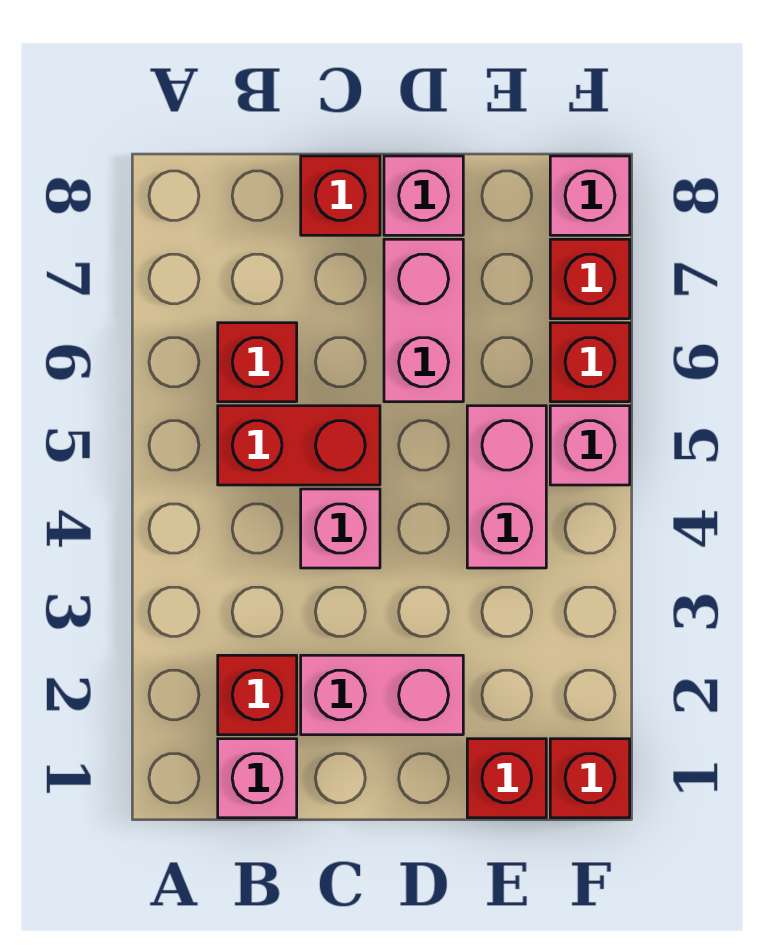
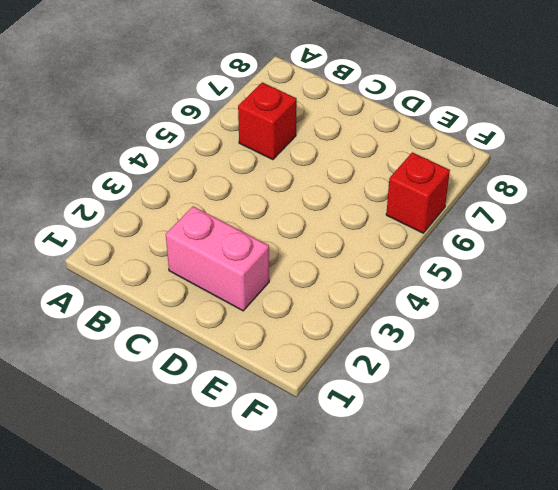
none -> pink brick B1 level 1
none -> red brick B2 level 1
none -> red brick B5:C5 level 1

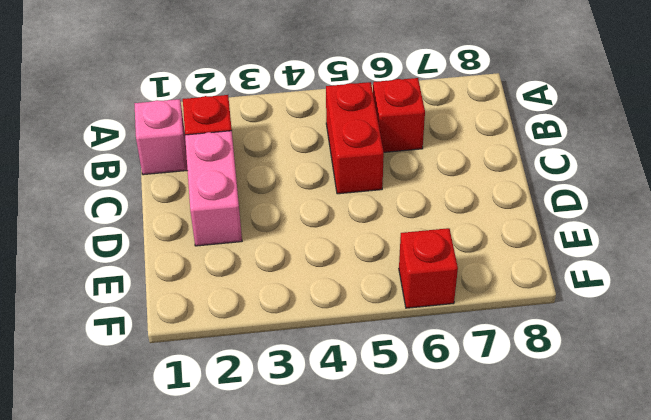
none -> pink brick C4 level 1
none -> red brick C8 level 1
none -> pink brick D6:D7 level 1

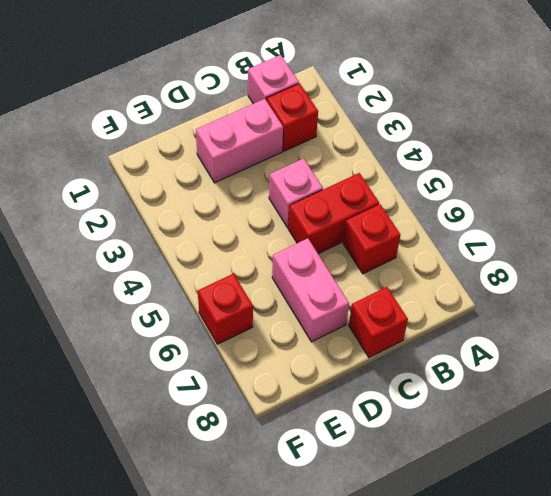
none -> pink brick D8 level 1
none -> red brick E1 level 1
none -> pink brick E4:E5 level 1

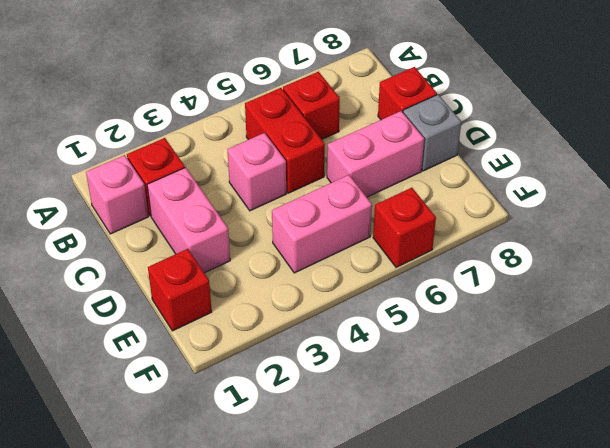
grey brick D8 level 1 -> pink brick D8 level 1
none -> red brick F1 level 1
none -> pink brick F5 level 1
none -> red brick F7 level 1

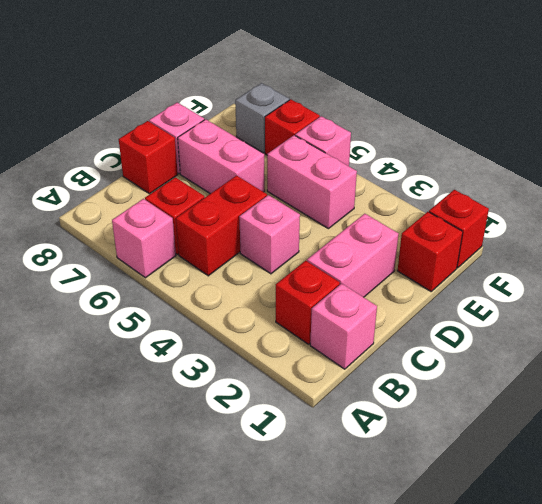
pink brick A6 level 1 -> pink brick F8 level 1
grey brick F7 level 1 -> red brick F7 level 1

